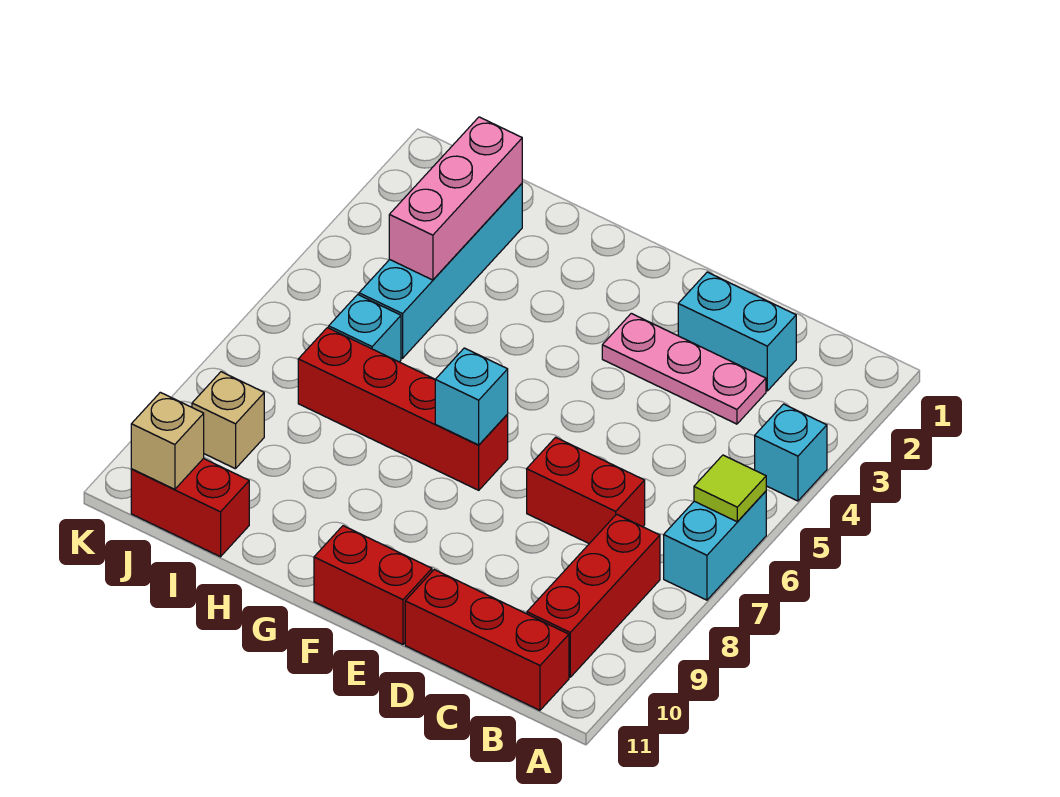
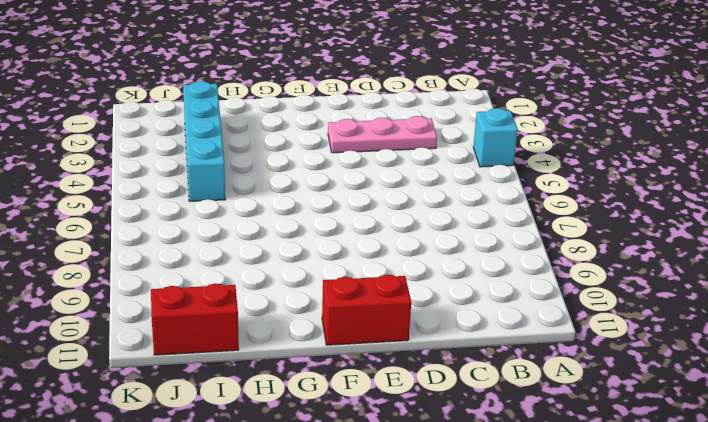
none -> cyan brick A6:A7 level 1
none -> red brick B8:B10 level 1
none -> red brick B11:D11 level 1

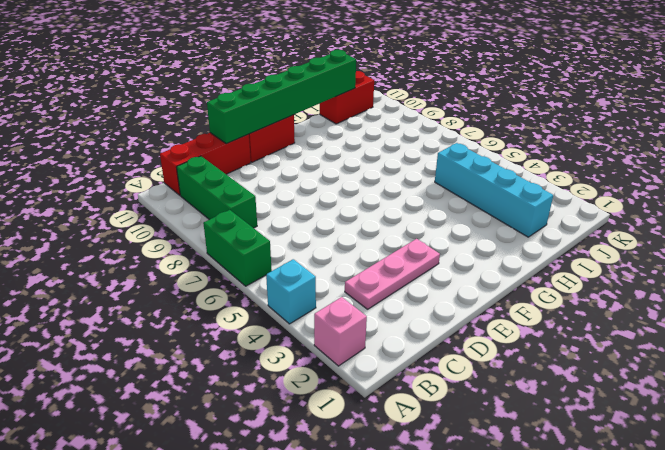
pink brick A2 level 1 -> none
green brick A6:A7 level 1 -> cyan brick A6:A7 level 1
green brick B8:B10 level 1 -> red brick B8:B10 level 1
green brick D11:I11 level 2 -> none
none -> cyan brick C2:D2 level 1
none -> red brick C7:D7 level 1
none -> red brick F7:I7 level 1

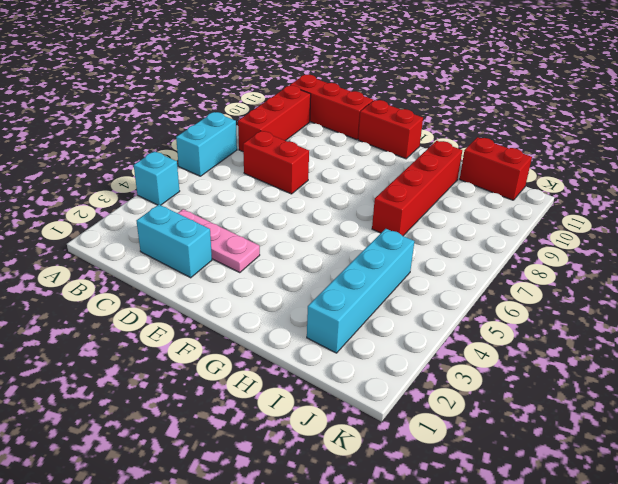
red brick H7:H10 level 1 -> red brick F7:I7 level 1
none -> cyan brick I6 level 1
none -> tan brick J9 level 1
none -> lime tile A6 level 2

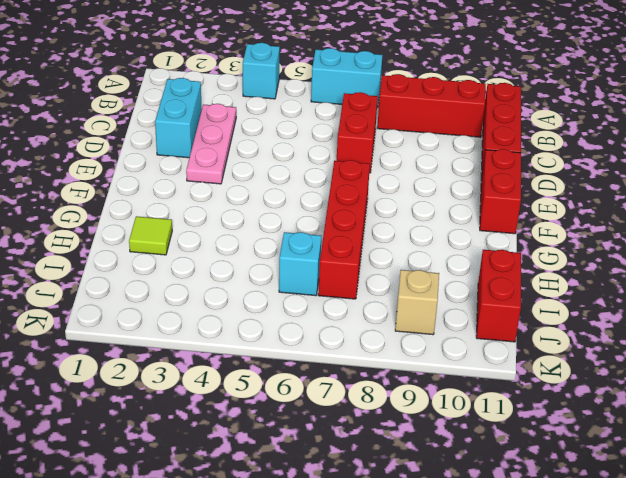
lime tile H2 level 1 -> lime tile A6 level 2
none -> cyan brick I2:I5 level 1
none -> cyan brick F7 level 2
none -> pink brick I2:I4 level 2

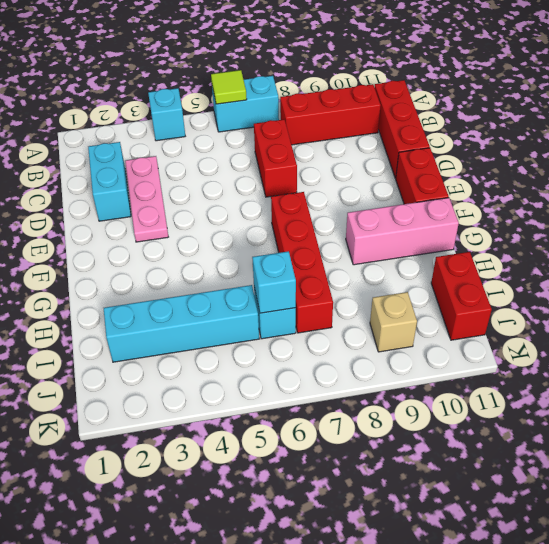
pink brick G9:G11 level 1 -> pink brick I2:I4 level 2
cyan brick I6 level 2 -> cyan brick F7 level 2
none -> tan brick J11 level 2

